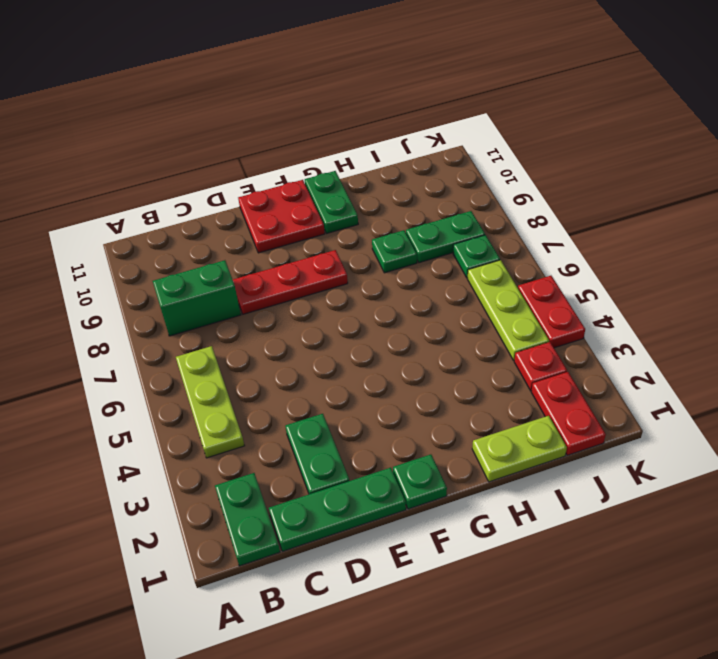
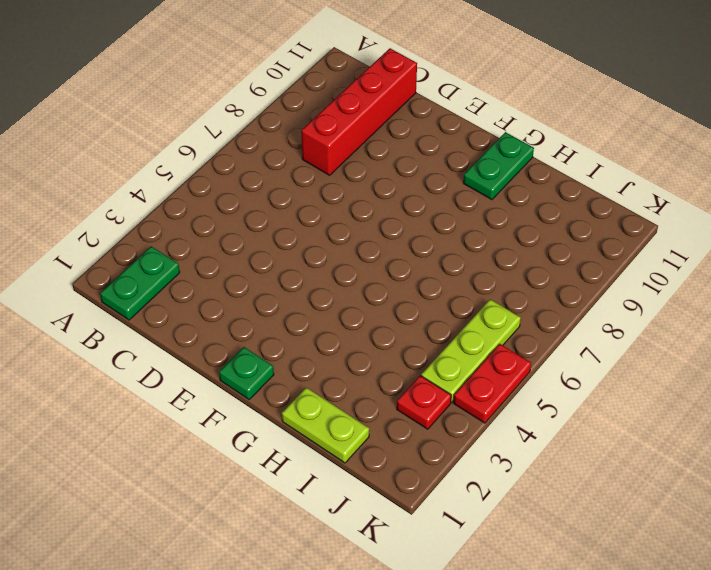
red brick C8:C11 level 1 -> green brick B8:C8 level 1
none -> lime plate B4:B6 level 1
none -> green plate C1:E1 level 1
none -> green plate D2:D3 level 1

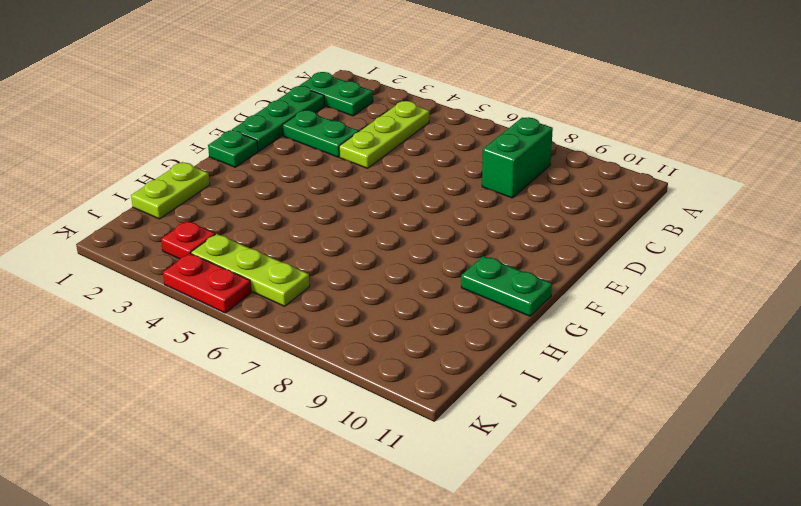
lime plate B4:D4 level 1 -> lime plate B4:B6 level 1
none -> red plate D8:F8 level 1
none -> red plate E10:F11 level 1
none -> green plate H8 level 1

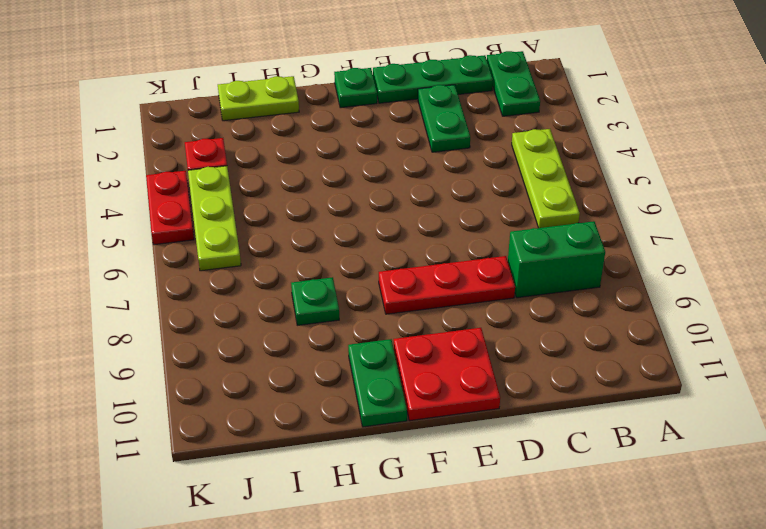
none -> green plate I8:J8 level 1
none -> red plate J1:J2 level 1
none -> green plate J7 level 1

